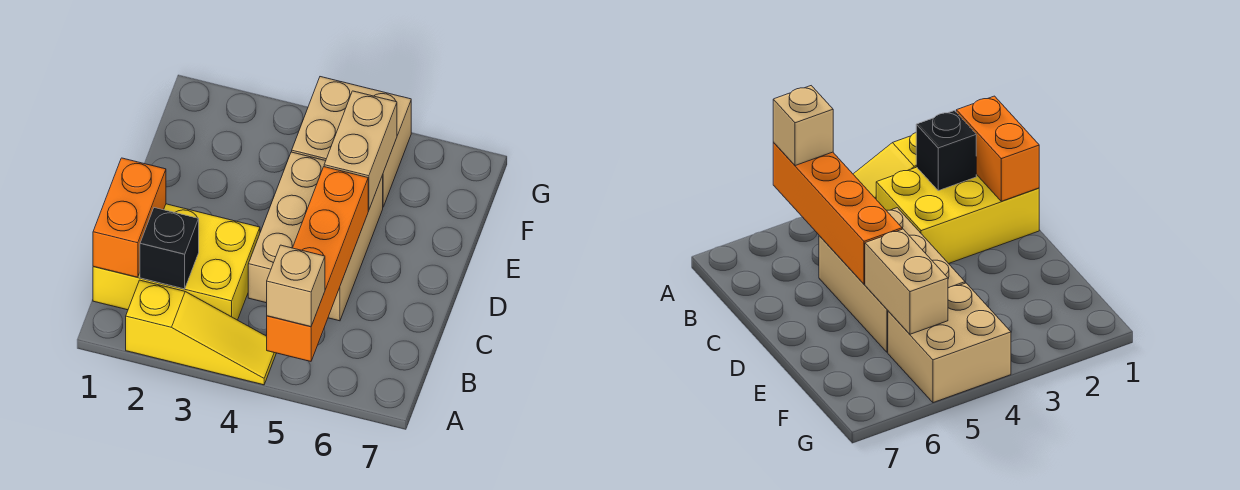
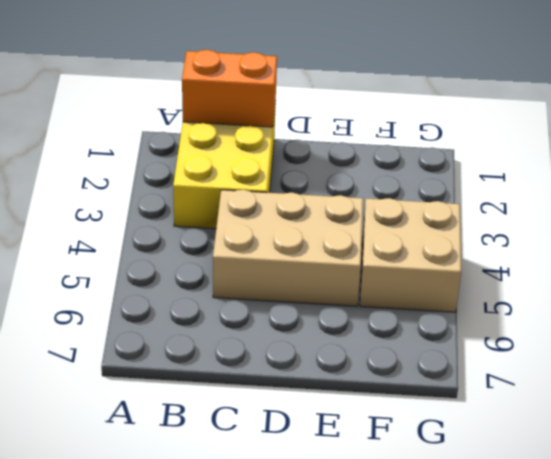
none -> yellow slope A2:A4 level 1 top 2
none -> orange brick A5:D5 level 2

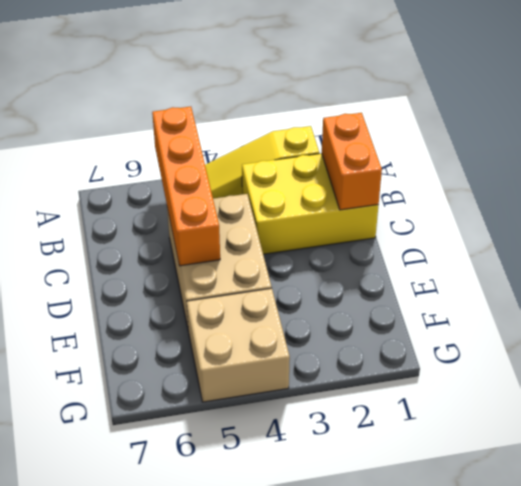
none -> black brick B2 level 2
none -> tan brick E5:F5 level 2

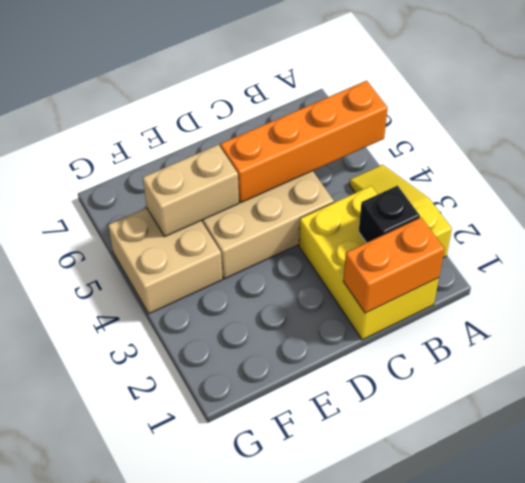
none -> tan brick A5 level 3

